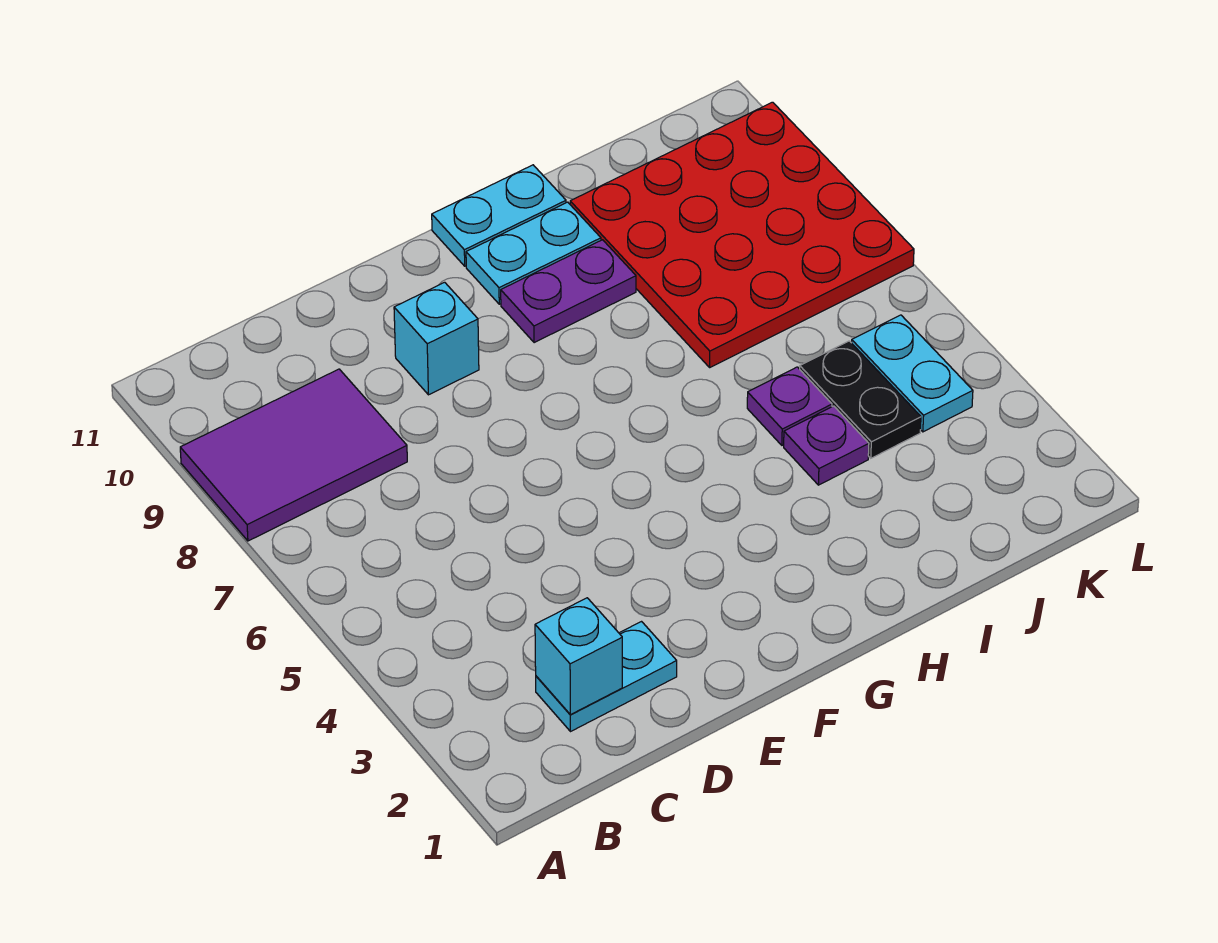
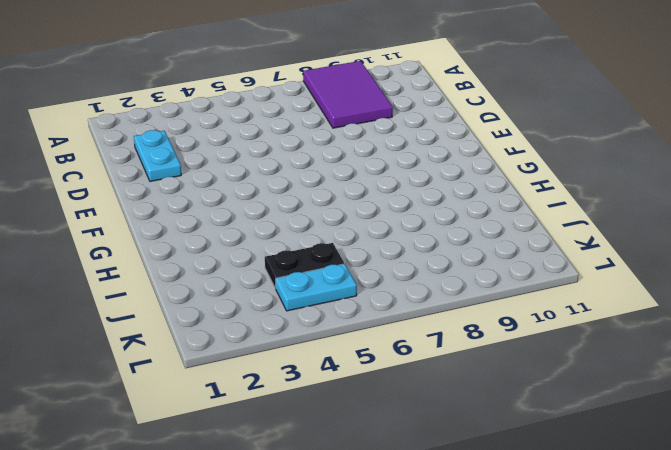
none -> cyan brick E9 level 1
none -> purple plate G9:H9 level 1
none -> cyan plate G10:H10 level 1

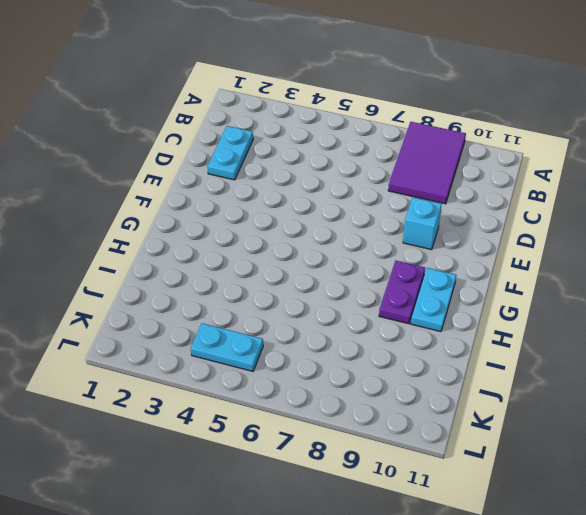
none -> cyan plate G11:H11 level 1
none -> purple plate I4 level 1
none -> purple plate I5 level 1

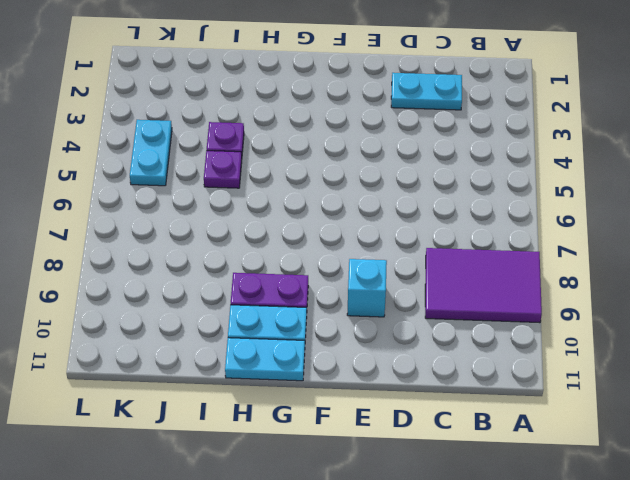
none -> red plate I7:L10 level 1
none -> black plate J4:J5 level 1
none -> cyan brick C2 level 2

